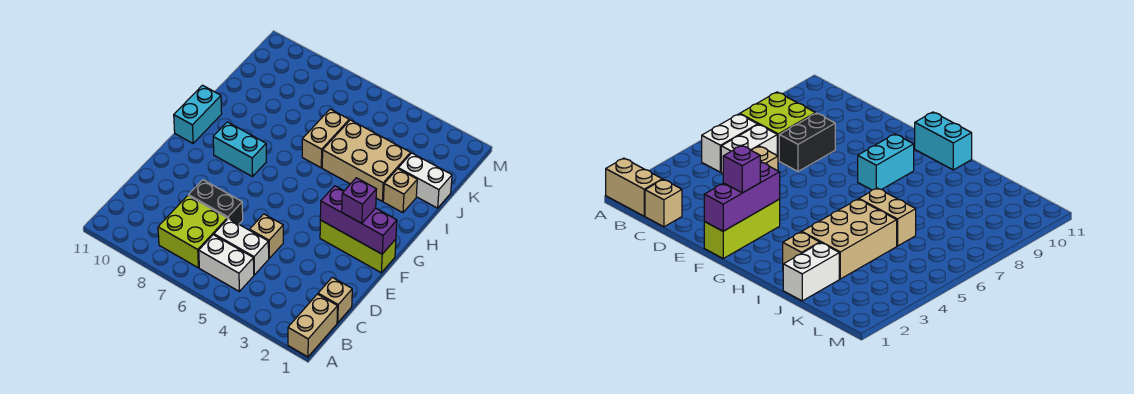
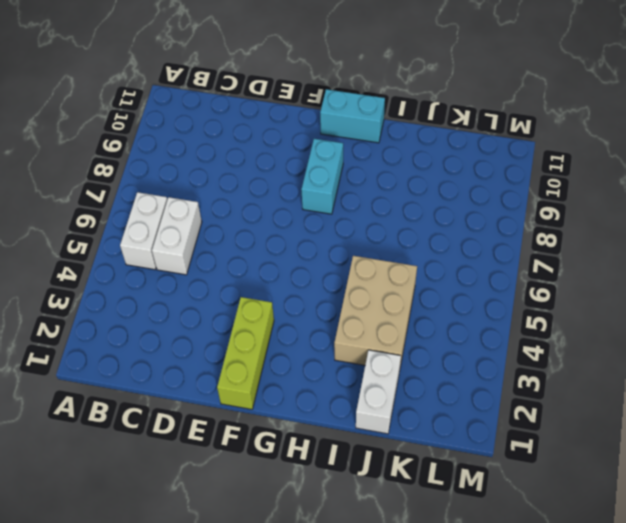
none -> tan brick A1:B1 level 1
none -> lime brick B7:C8 level 1
none -> tan brick C1 level 1

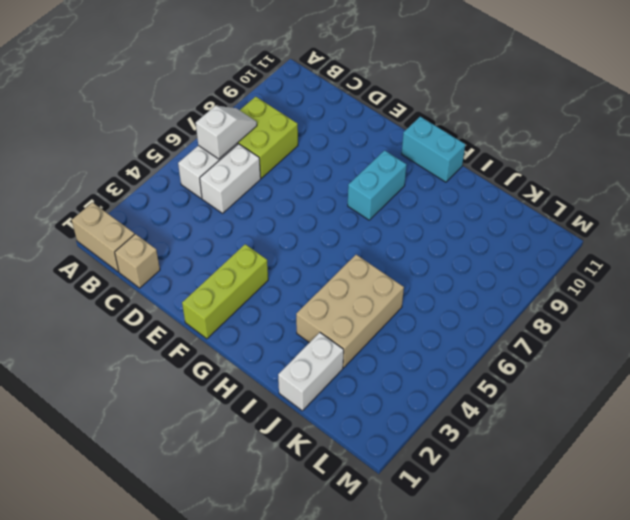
white slope B6:B7 level 2 top 6 -> none
none -> tan brick D5 level 1
none -> black brick D7:D8 level 1
none -> tan brick I2 level 1

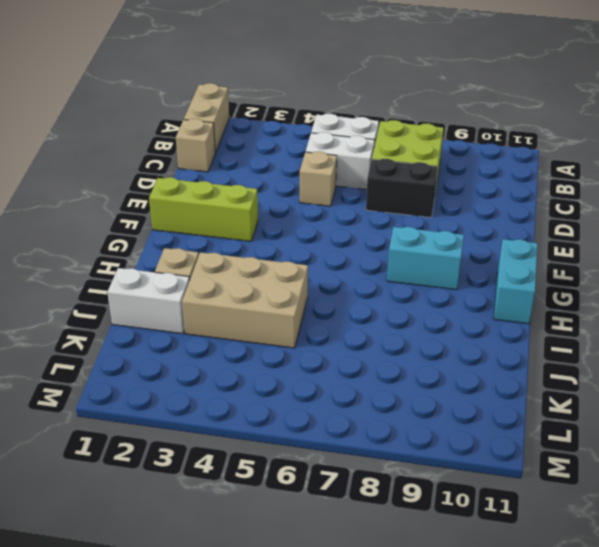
none -> tan brick I6:J6 level 1
none -> purple brick F1:F3 level 2
none -> purple brick F2 level 3

